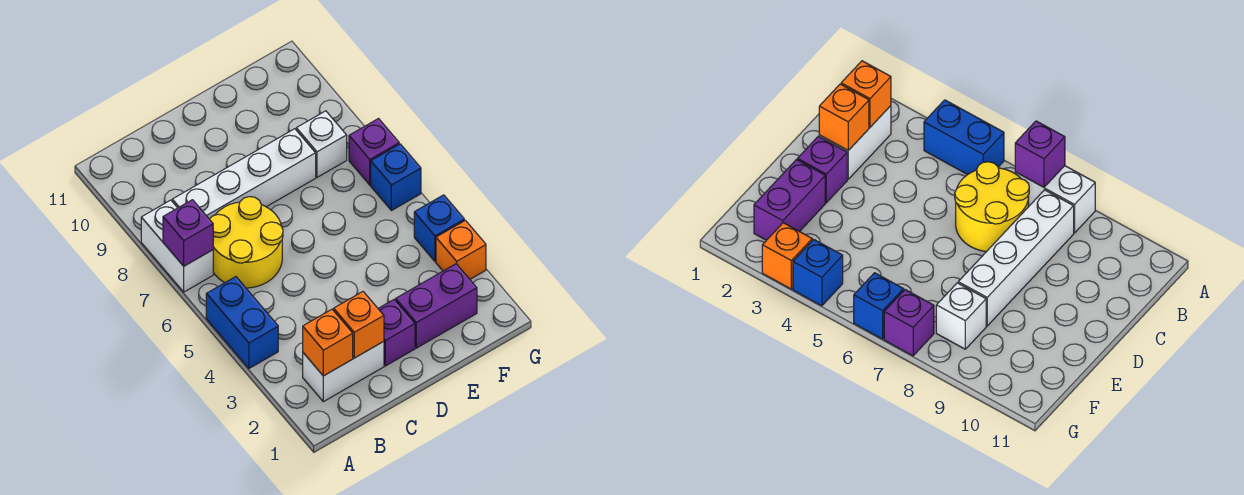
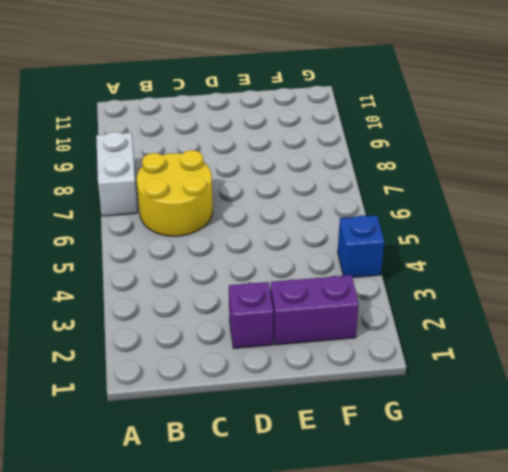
none -> blue brick A4:A5 level 1
none -> white brick B2:C2 level 1
none -> white brick B8:E8 level 1

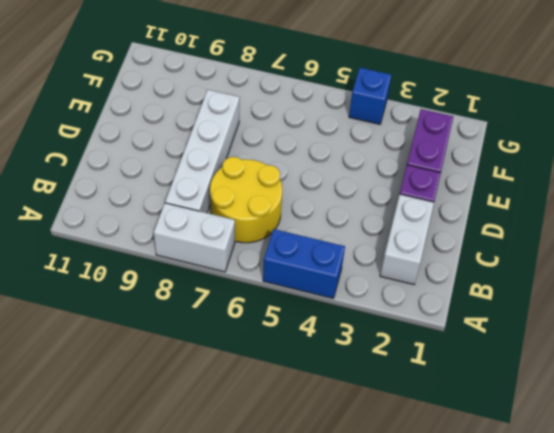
none -> white brick F8 level 1
none -> orange brick G3 level 1
none -> blue brick G6 level 1

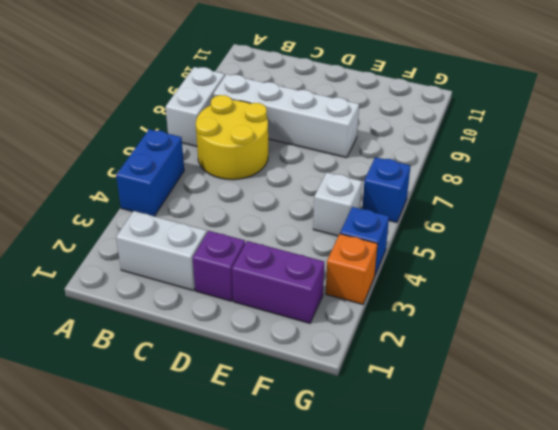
white brick F5 level 1 -> white brick F8 level 1
none -> purple brick G7 level 1
none -> purple brick A7 level 2
none -> orange brick B2 level 2

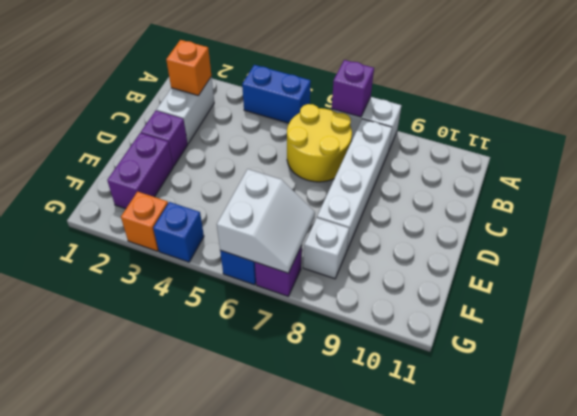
white slope F6:G7 level 2 top 6 -> none
none -> orange brick C2 level 2

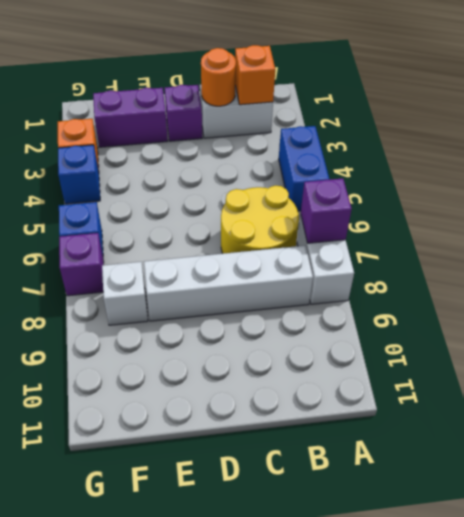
orange round brick C2 level 2 -> orange brick C2 level 2

